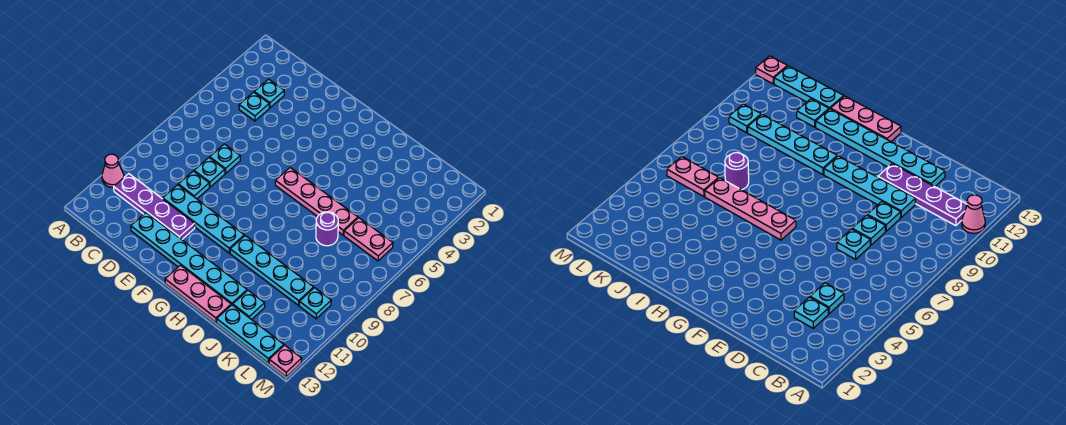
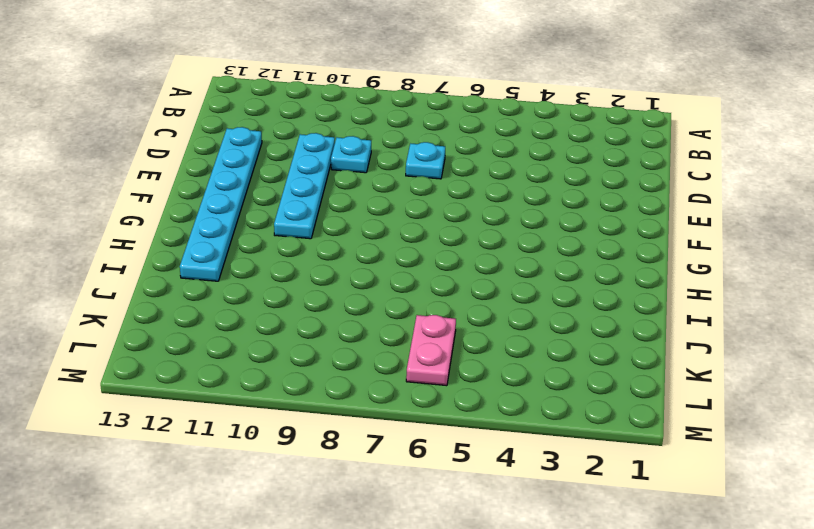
none -> pink cone A11 level 1
none -> purple plate B11:E11 level 1
none -> cyan plate C3 level 1

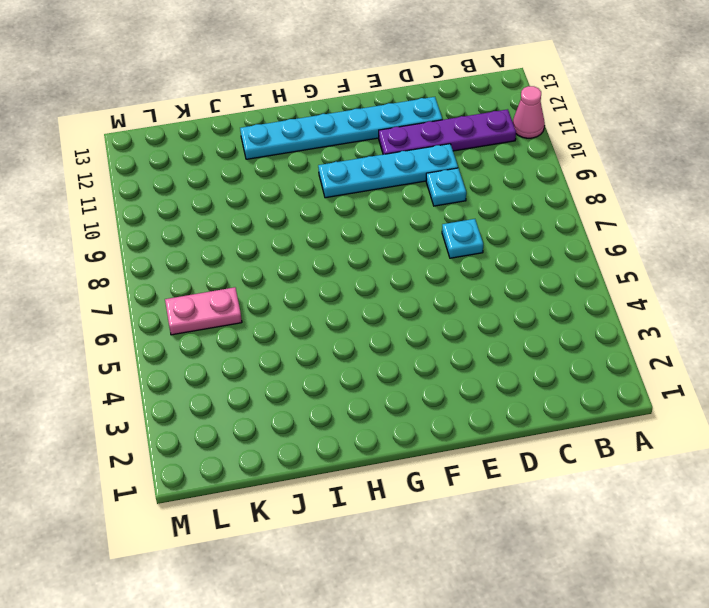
none -> cyan plate C3 level 1
none -> cyan plate C4 level 1
none -> cyan plate D8 level 1

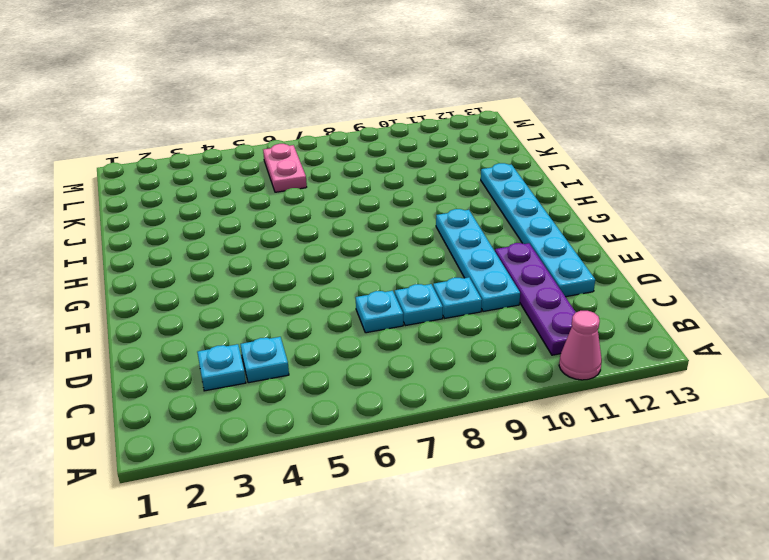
none -> pink plate G6:J6 level 1
none -> pink plate G13:I13 level 1
none -> cyan plate H10:K10 level 1

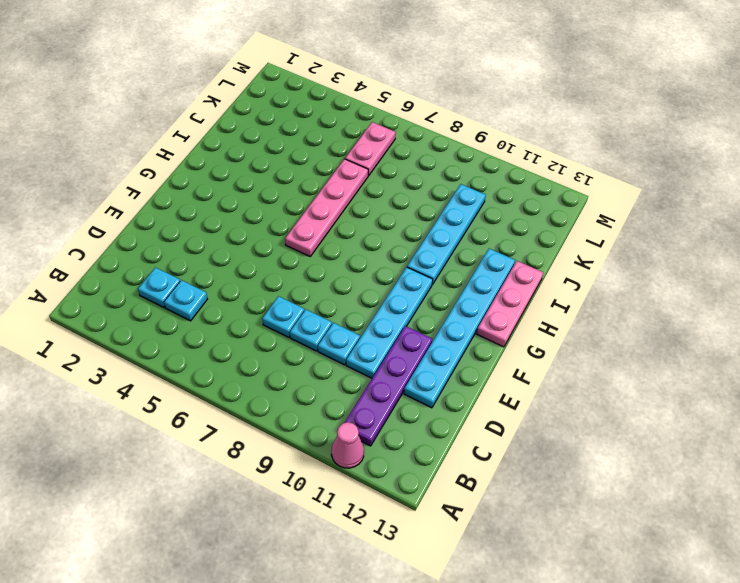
none -> purple round brick J7 level 1
none -> cyan plate J12 level 1
none -> cyan plate J13:L13 level 1

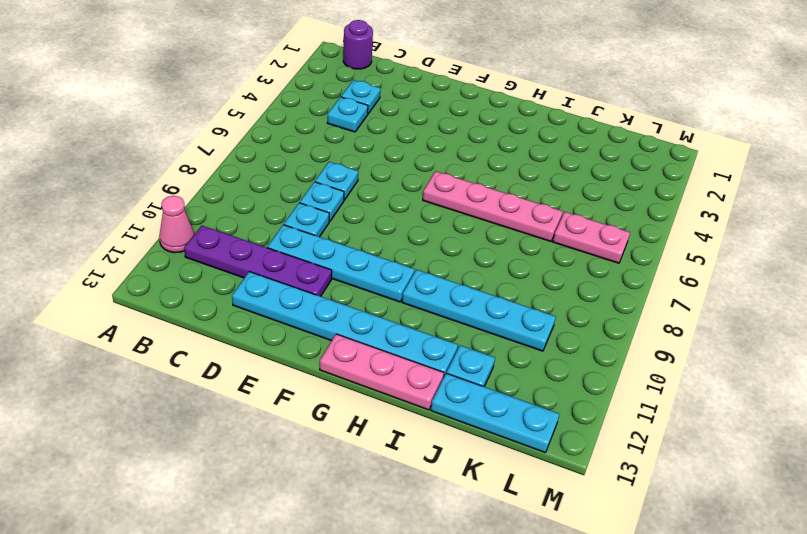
purple round brick B1 level 1 -> purple round brick J7 level 1
none -> cyan plate L10 level 1
none -> pink plate M13 level 1

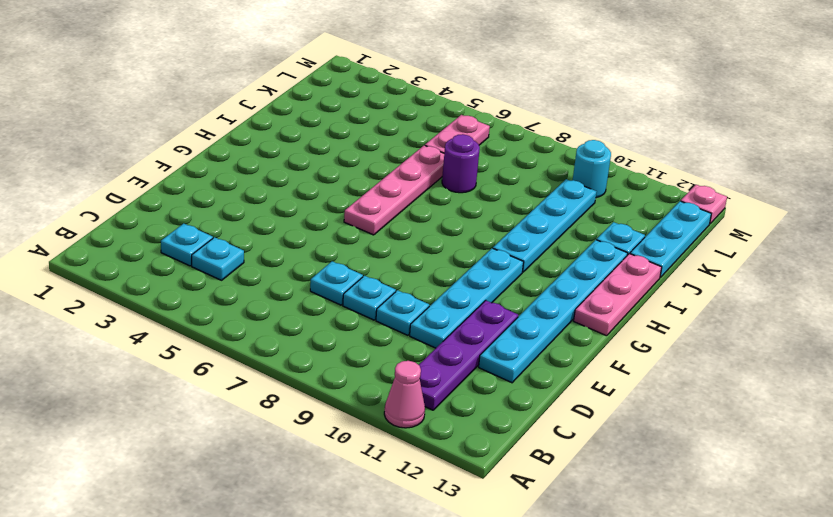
cyan round brick L10 level 1 -> cyan plate L10 level 1

